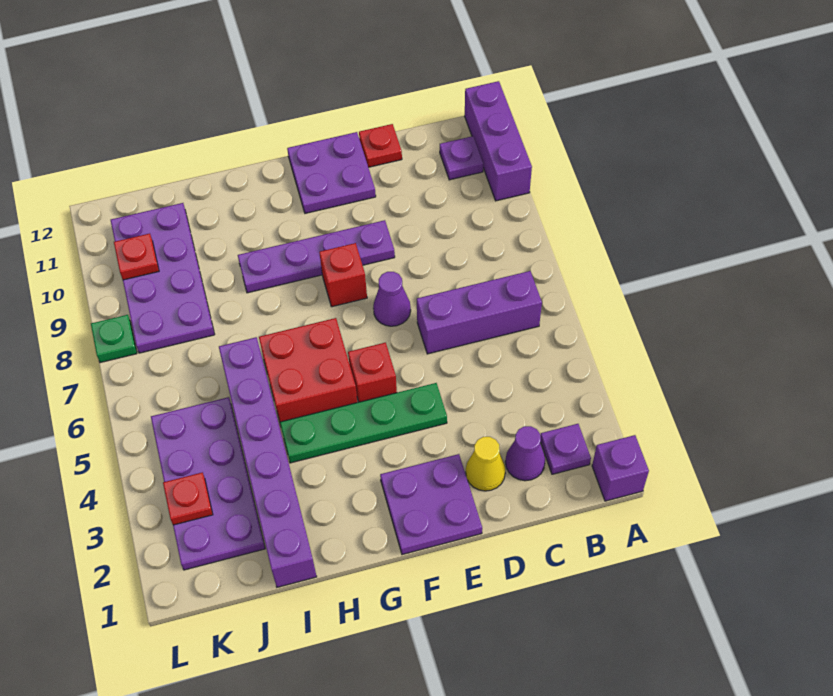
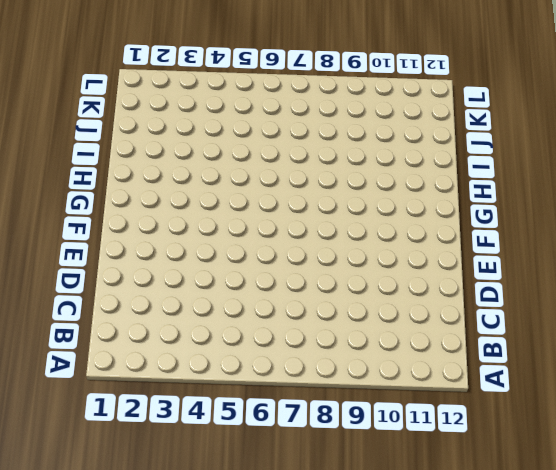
none -> purple brick A1 level 1
none -> purple brick A10:A12 level 1
none -> purple plate B2 level 1

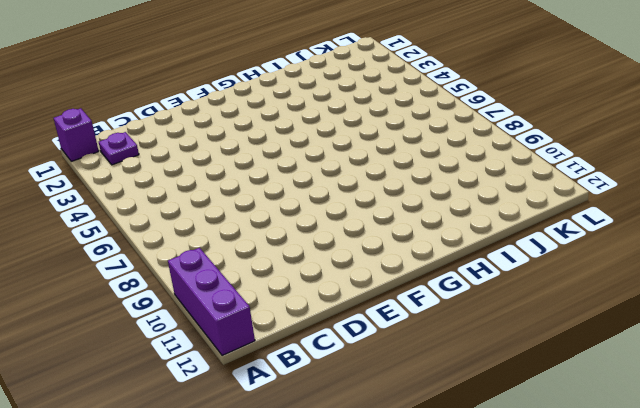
none -> purple brick B6:D6 level 1
none -> purple plate B11 level 1
none -> purple cone C2 level 1

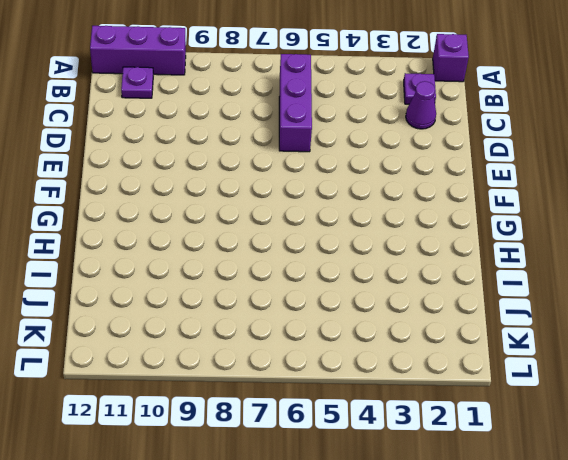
none -> yellow cone D2 level 1
none -> red plate D12 level 1
none -> purple plate E1:F2 level 1

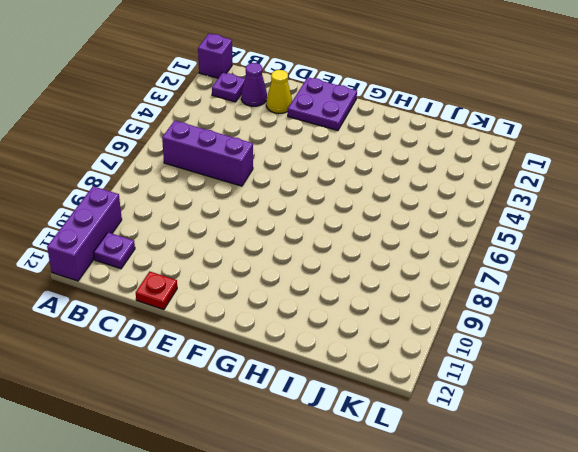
none -> green plate E4:H4 level 1
none -> purple cone E7 level 1
none -> purple plate E9:H9 level 1

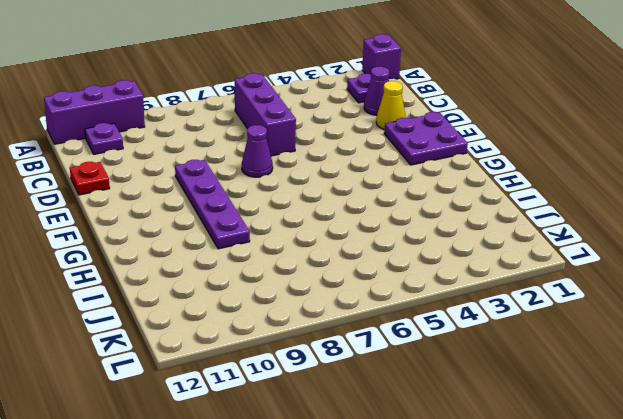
none -> green plate E4:H4 level 1
none -> purple plate E11:F12 level 1
none -> red brick F5 level 1

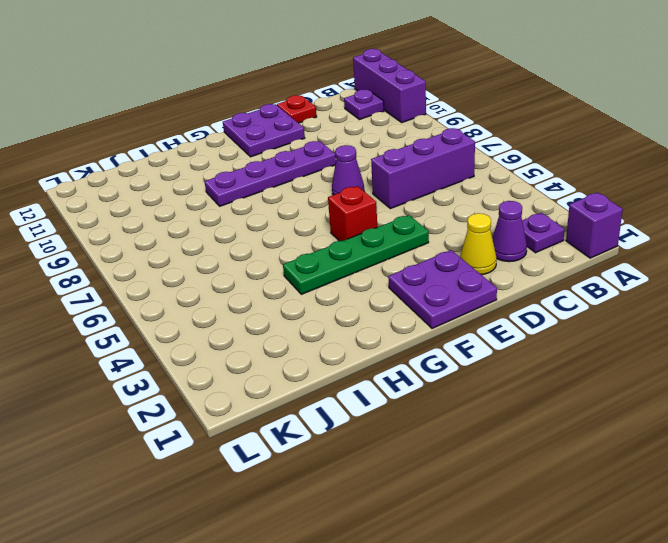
none -> red brick F8 level 1
none -> red brick G5:H6 level 1
none -> purple brick I1:I6 level 1

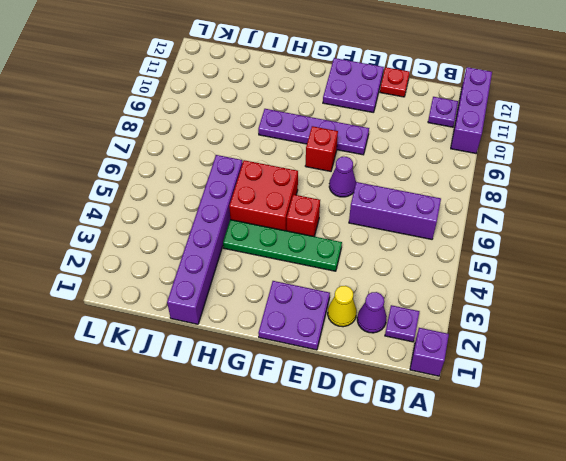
none -> purple plate J2:K5 level 1
none -> purple plate J8:K11 level 1
none -> green plate L8 level 1

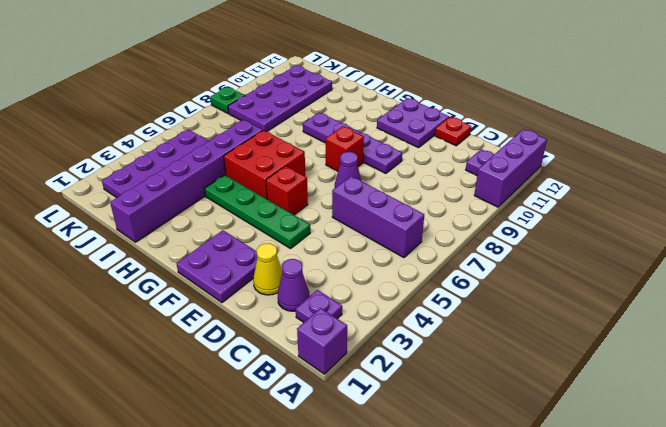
none -> red plate K3 level 2
none -> red plate K10 level 2

